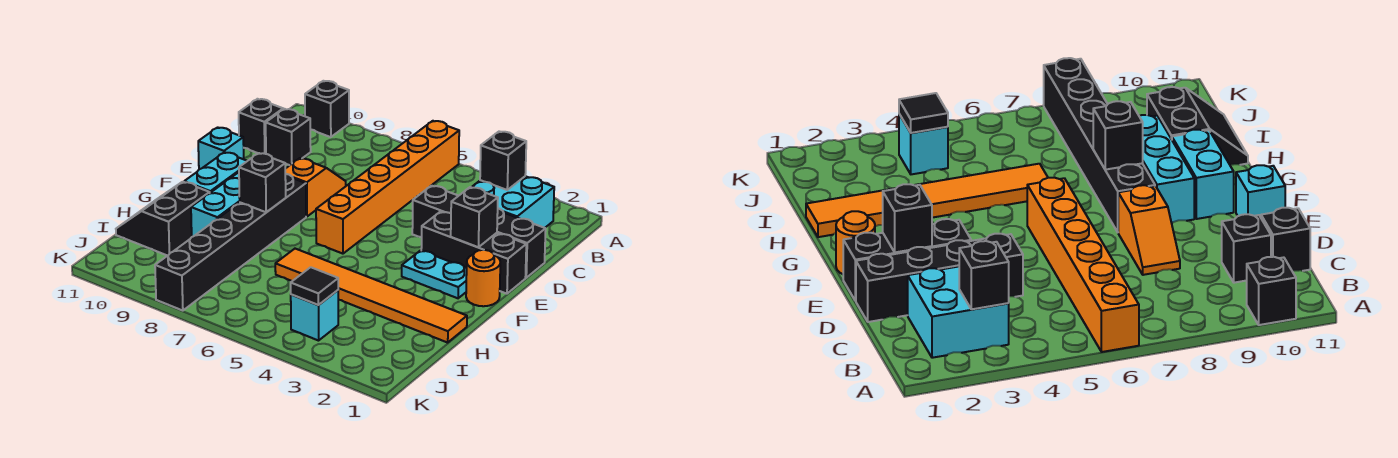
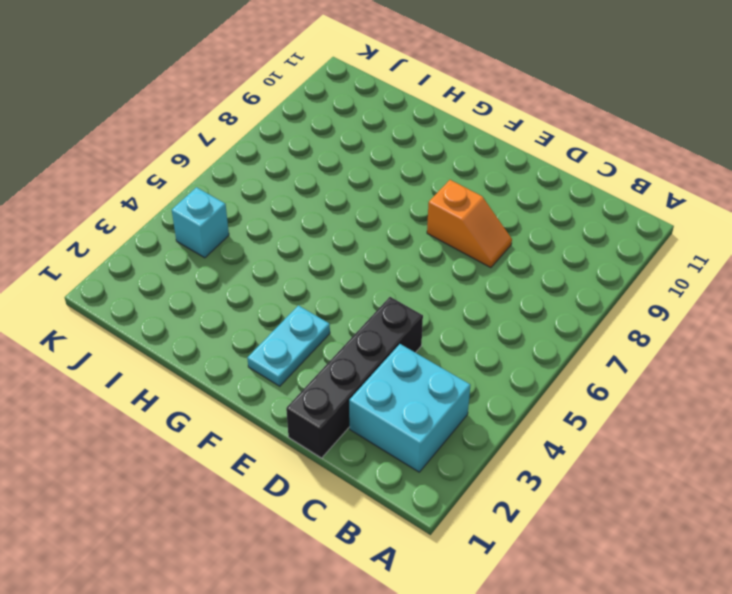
none -> orange brick A6:F6 level 1
none -> black brick A10 level 1
none -> black brick C10 level 1

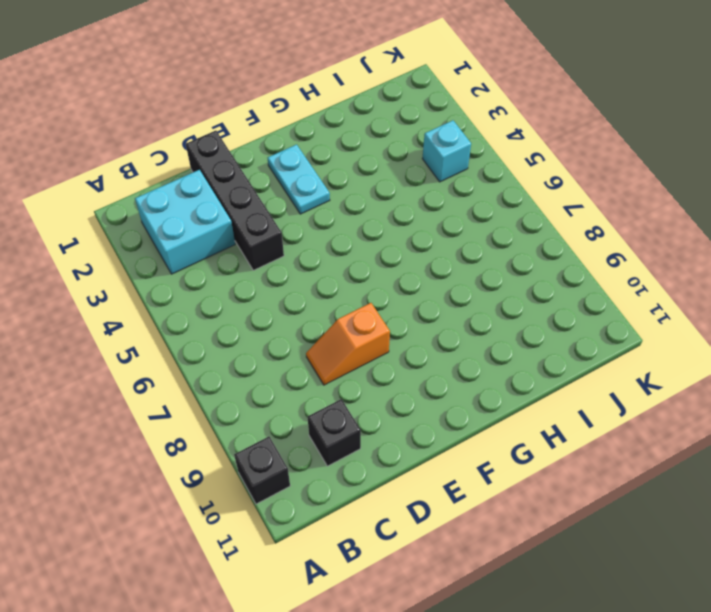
none -> orange brick A6:F6 level 1
none -> black brick C11 level 1
none -> black brick E1:E3 level 1

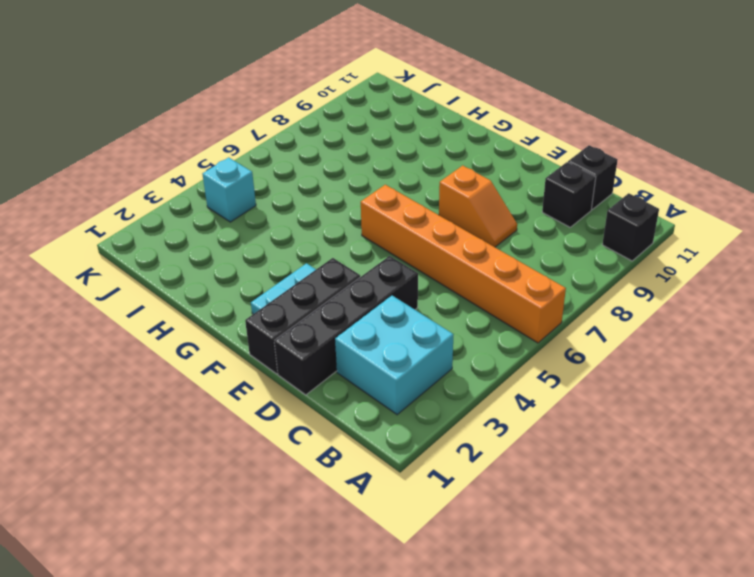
none -> cyan brick E11 level 1
none -> orange round brick F1 level 1
none -> black brick F8:K8 level 1

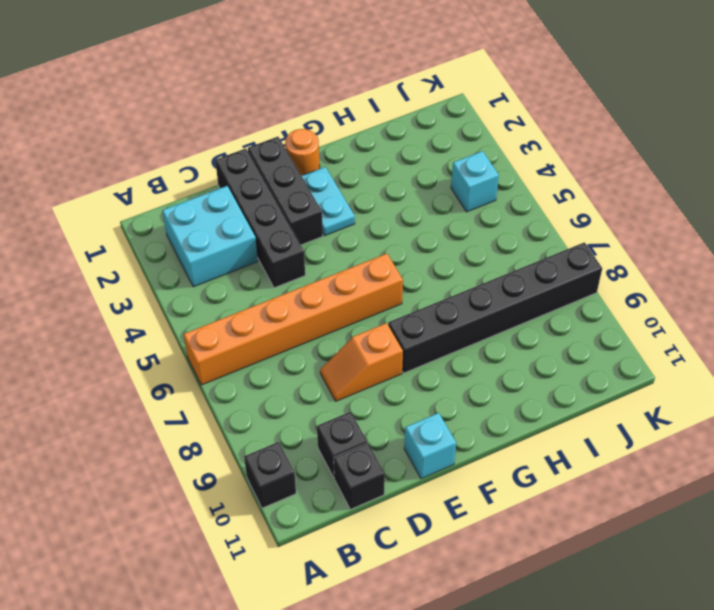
none -> cyan brick F9:H9 level 1
none -> cyan brick F10:G10 level 1
none -> orange tile H1:H6 level 1

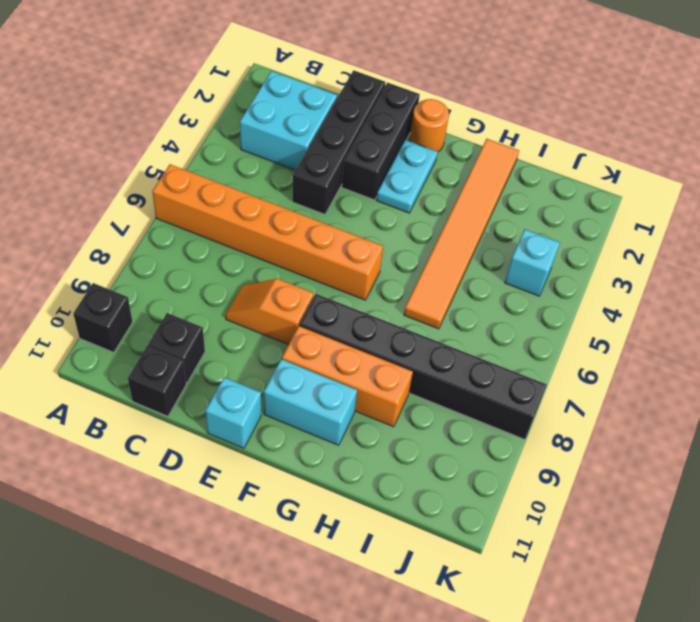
orange brick F9:H9 level 1 -> cyan brick F9:H9 level 1
none -> black slope H10:I11 level 1 top 10
none -> black brick B3 level 2
none -> black brick E2 level 2

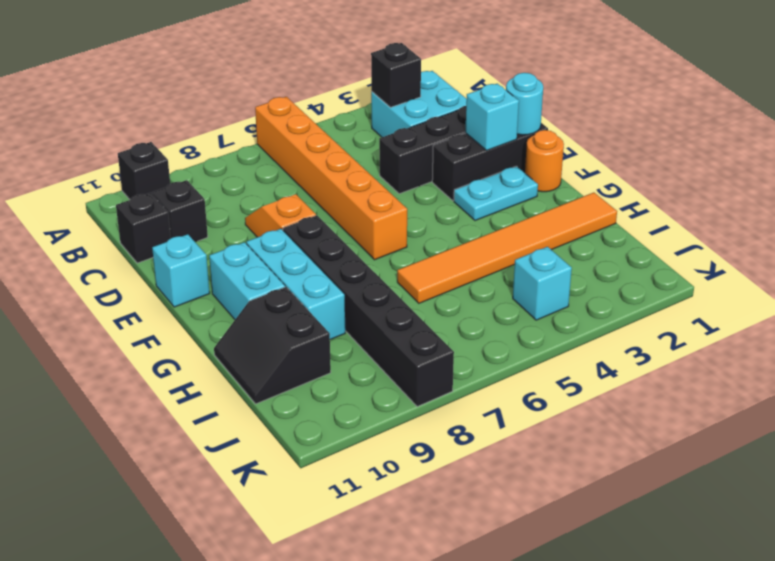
cyan round brick E1 level 2 -> none
cyan brick E2 level 2 -> black brick E2 level 2
none -> black brick G8 level 2
none -> black tile J4 level 2

